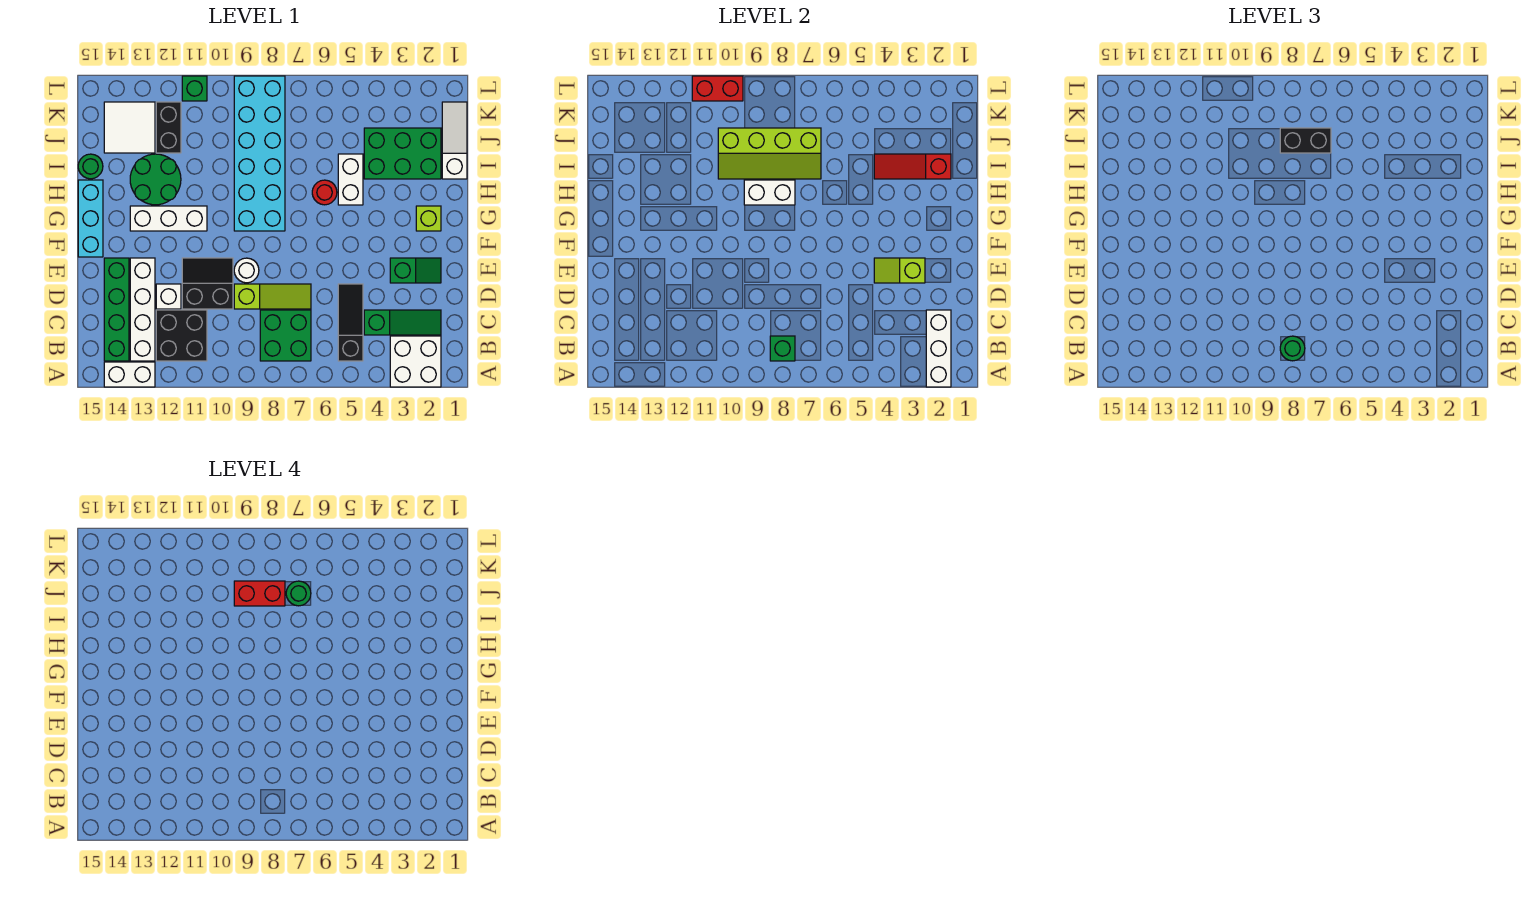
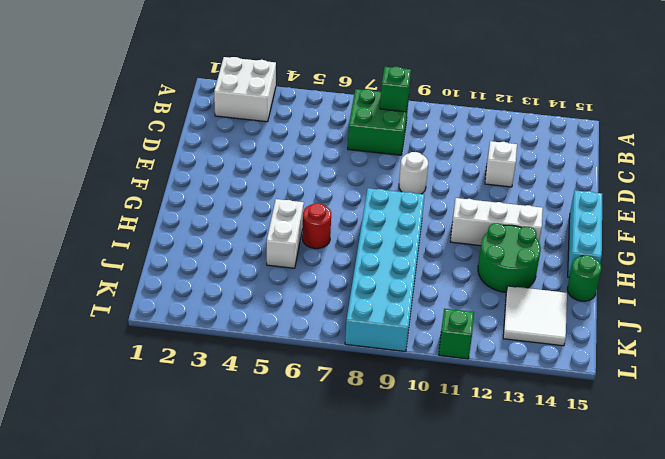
none -> white brick A13:A14 level 1
none -> black slope B5:D5 level 1 top B
none -> black brick B11:C12 level 1
none -> white brick B13:E13 level 1

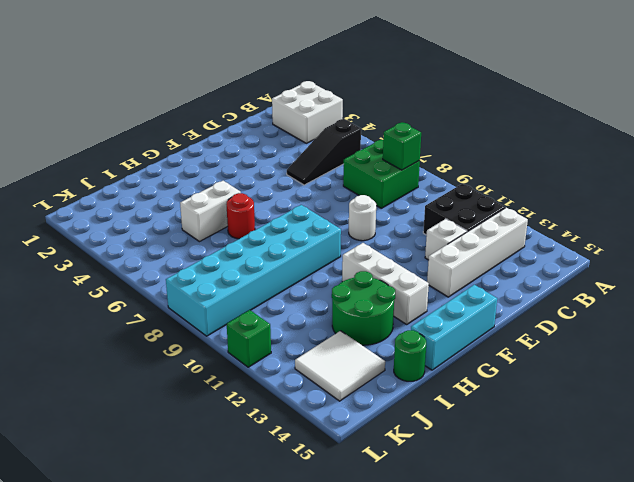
none -> white brick A13:A14 level 1
none -> green brick B14:E14 level 1
none -> green slope C2:C4 level 1 top 4
none -> lime slope D7:D9 level 1 top 9

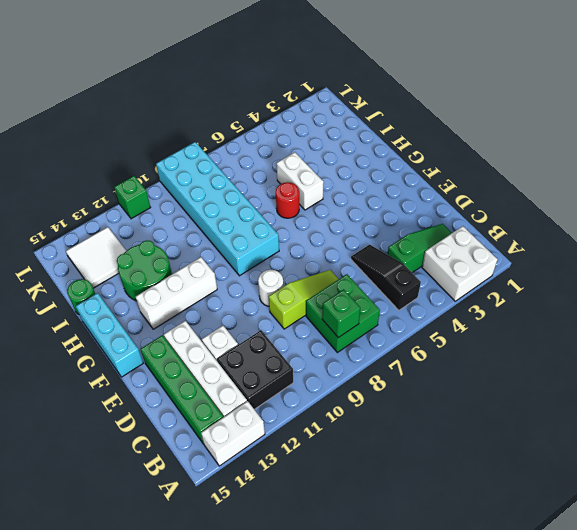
none -> black slope D10:E11 level 1 top D
none -> green slope E2:E3 level 1 top 3
none -> lime brick G2 level 1
none -> white slope I1:K1 level 1 top I

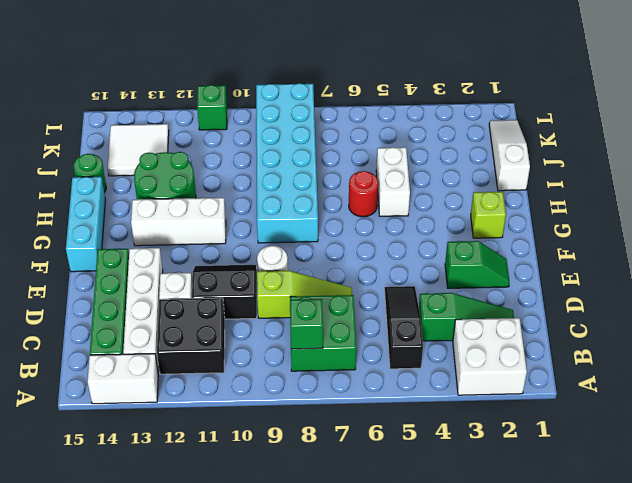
none -> green brick I2:J4 level 1
none -> black brick J12:K12 level 1
none -> white brick A2:C2 level 2
none -> lime slope E3:E4 level 2 top 3

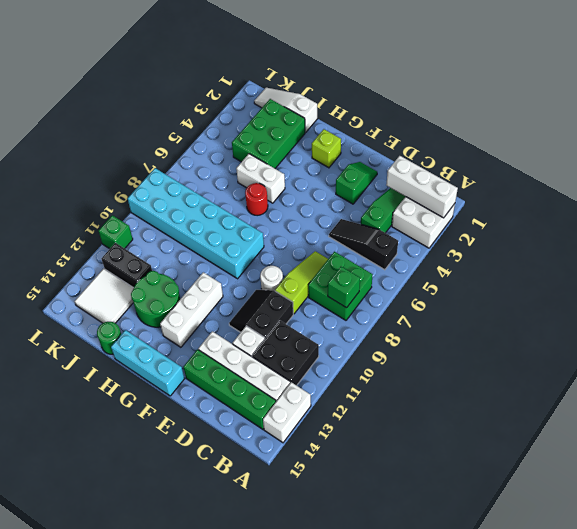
none -> lime slope E3:E4 level 2 top 3
none -> white brick H8:H9 level 2
none -> red slope I2:I4 level 2 top 2
none -> lime slope I7:J10 level 2 top J

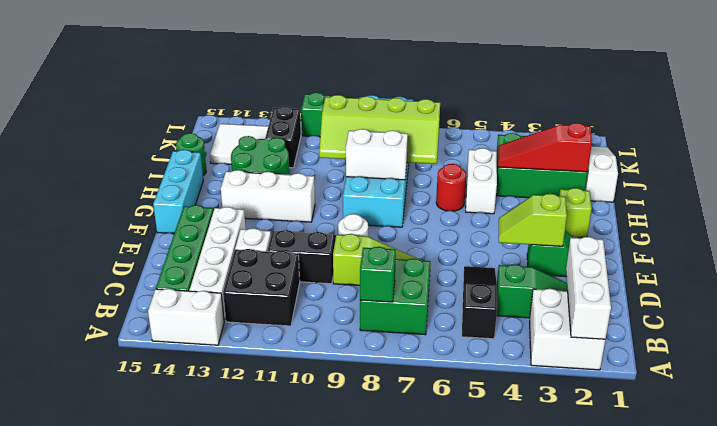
none -> red brick L10:L11 level 2
none -> green round brick B8 level 3
none -> black brick J7:J8 level 3
none -> green round brick J7 level 4

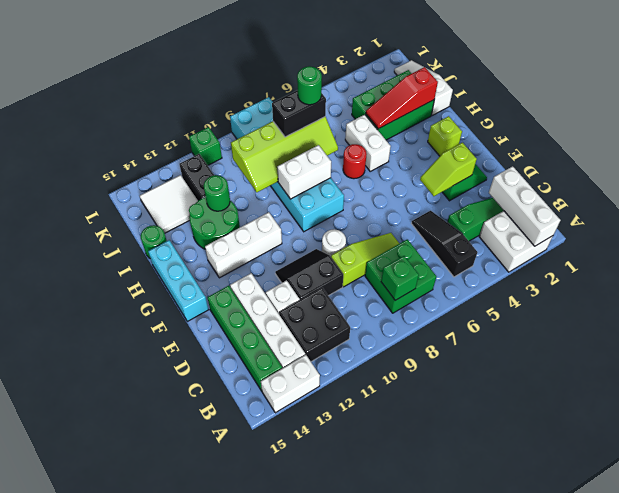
green round brick I12 level 2 -> green round brick B8 level 3
none -> red brick L10:L11 level 2
none -> red brick J8:J9 level 4

